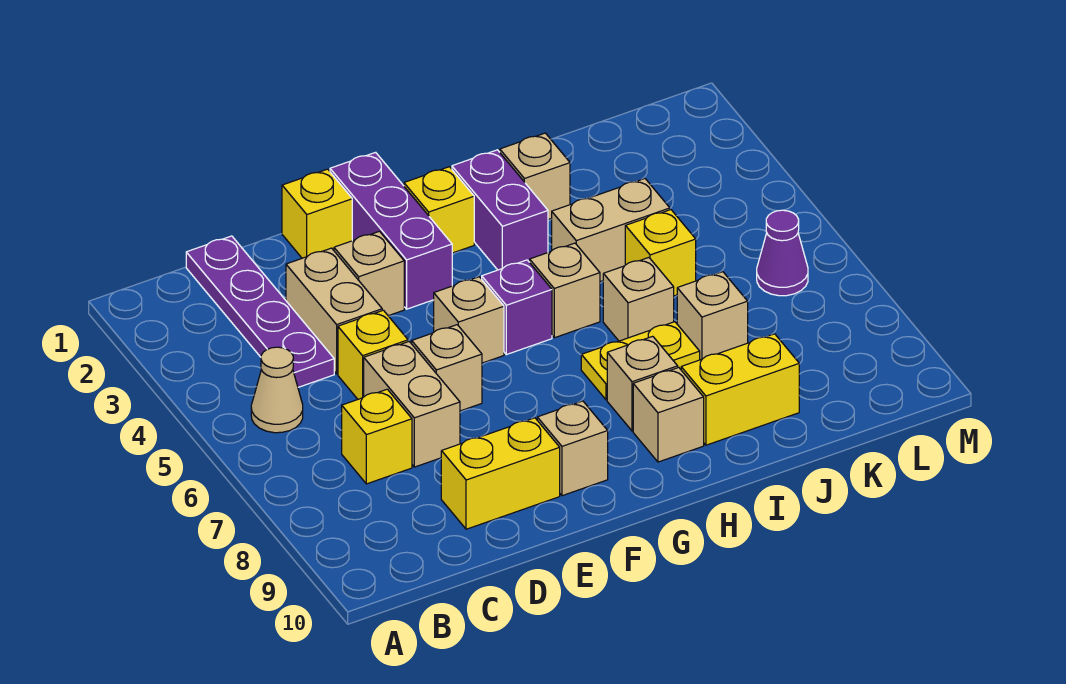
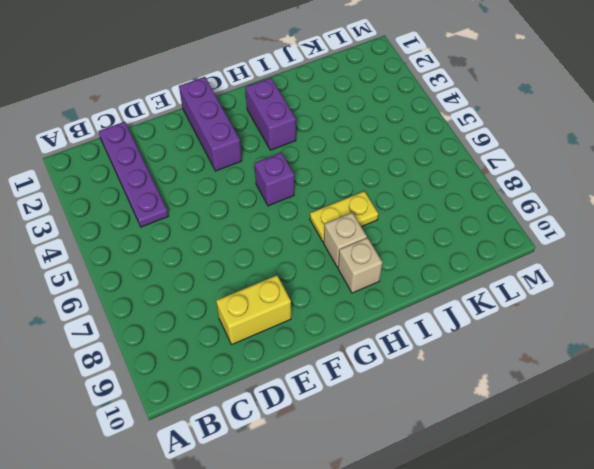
none -> tan cone B5 level 1
none -> yellow brick C7 level 1
none -> tan brick D3:D4 level 1

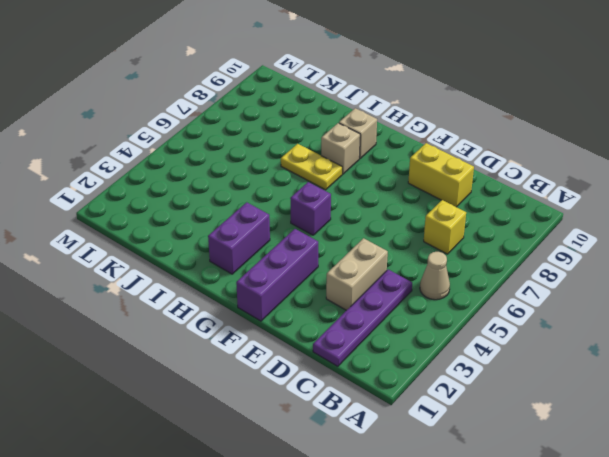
none -> yellow brick D5 level 1
none -> tan brick D6:D7 level 1
none -> yellow brick E1 level 1

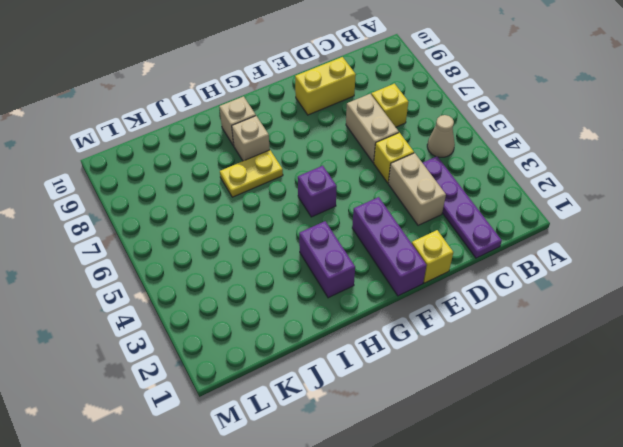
none -> tan brick E3 level 1
none -> tan brick E6 level 1
none -> tan brick F5 level 1

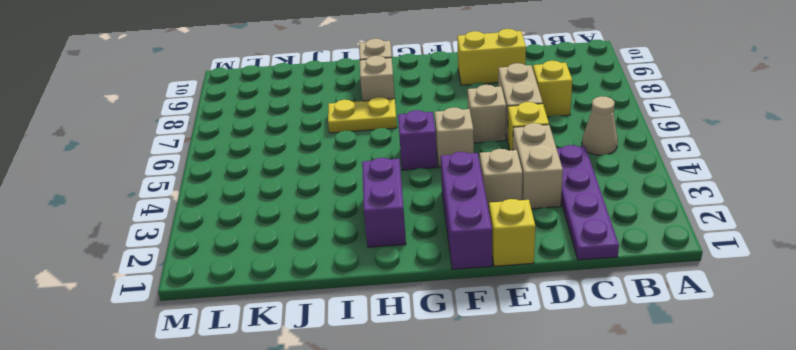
none -> tan brick F9 level 1
none -> yellow brick G2 level 1
none -> tan brick H5 level 1

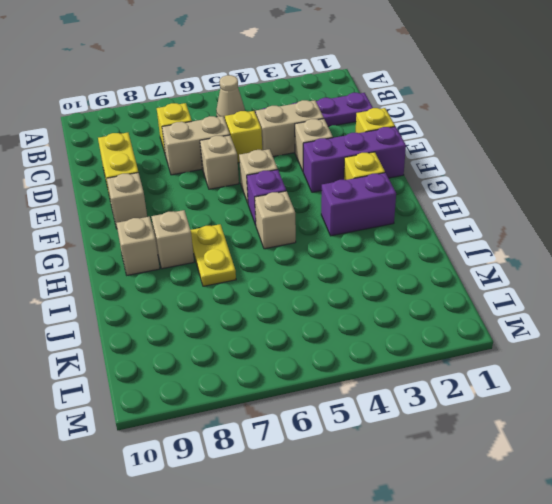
none -> tan brick I2 level 1
none -> tan brick I4:J4 level 1
none -> tan brick I6 level 1

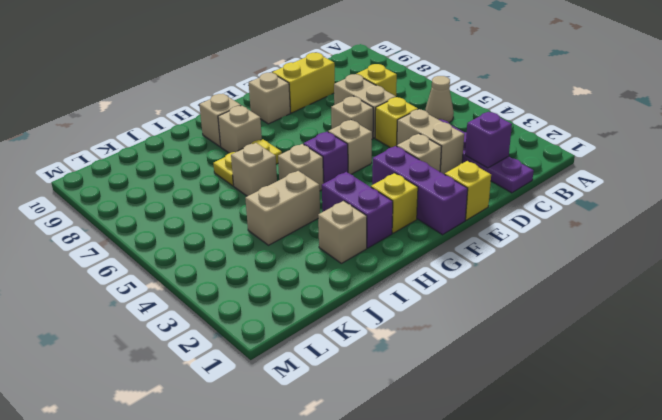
purple brick C2 level 2 -> none
none -> yellow brick I9:J9 level 1
none -> yellow brick J5 level 1
none -> tan brick J7 level 1

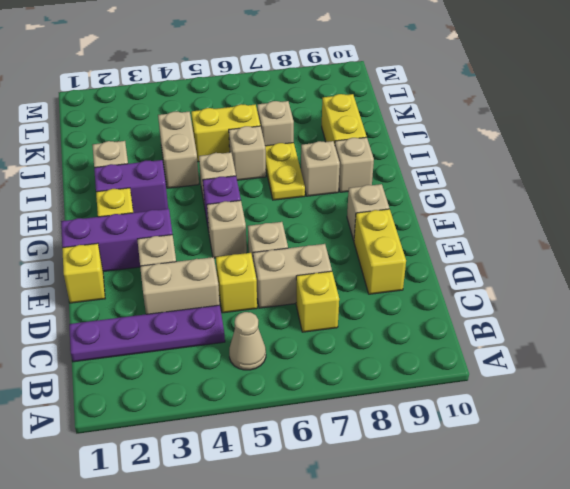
yellow brick J5:J6 level 1 -> yellow brick J5 level 1
none -> purple cone L6 level 1

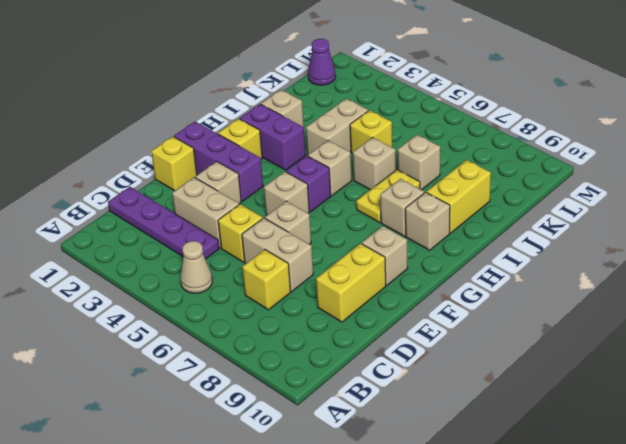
purple cone L1 level 1 -> purple cone L6 level 1

